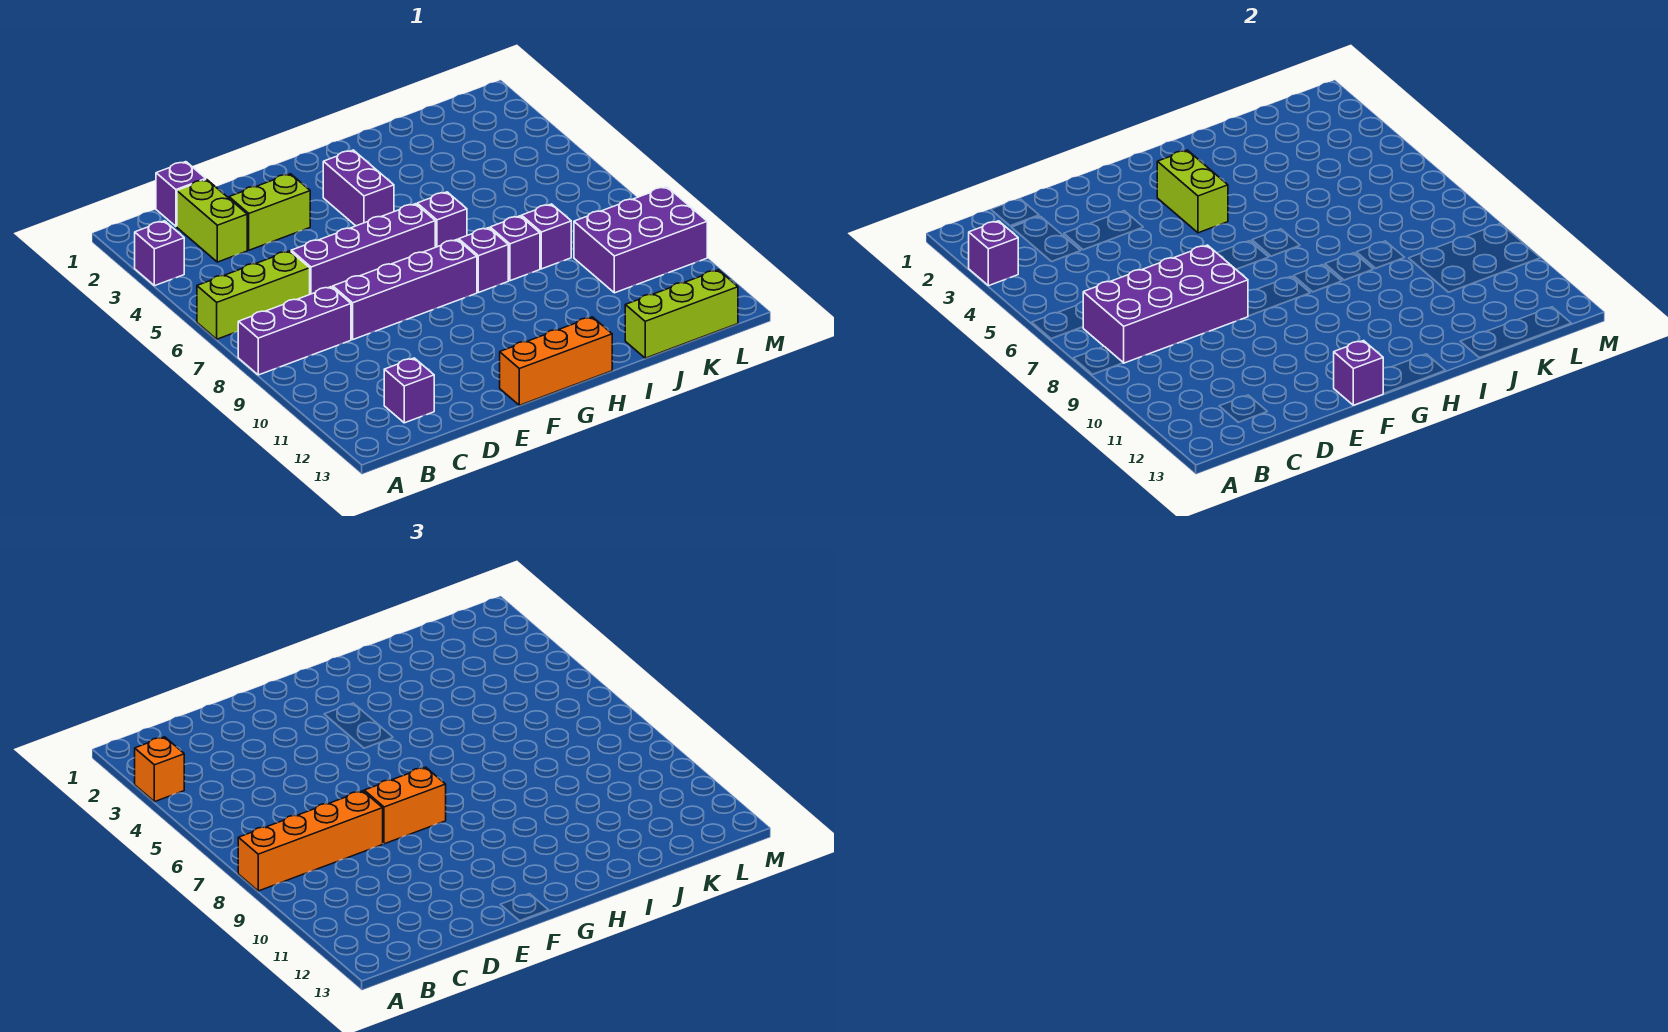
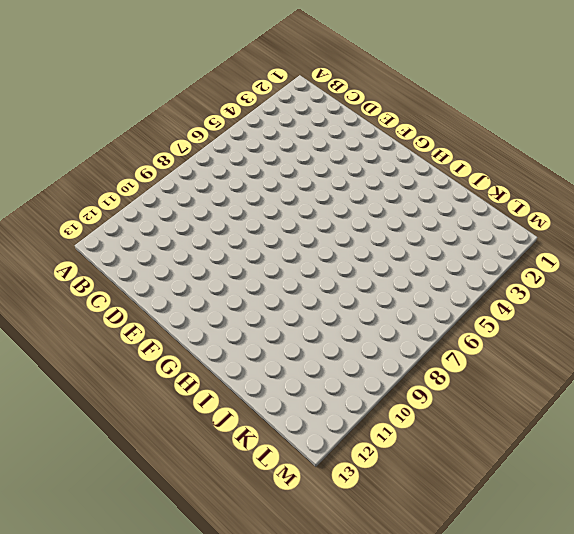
none -> purple brick A3 level 1
none -> lime brick A6:C6 level 1
none -> purple brick A8:C8 level 1

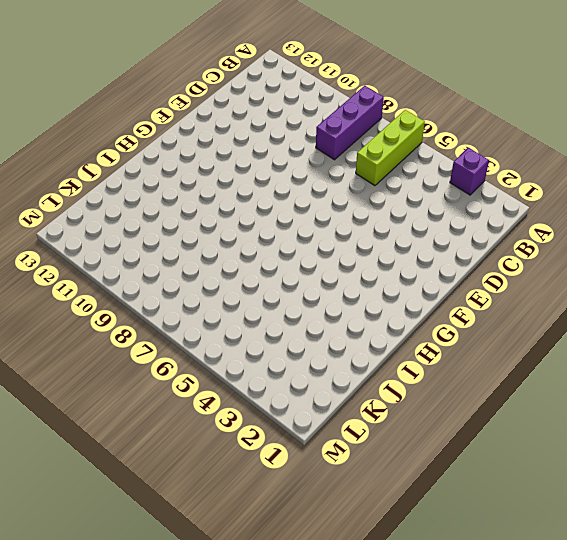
none -> purple brick C1 level 1
none -> lime brick C2:C3 level 1
none -> purple brick C12 level 1

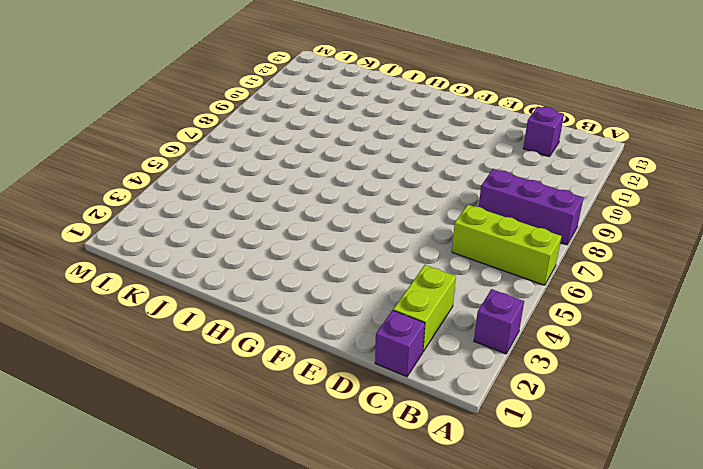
none -> lime brick D3:E3 level 1
none -> purple brick D6:G6 level 1
none -> purple brick D8:G8 level 1

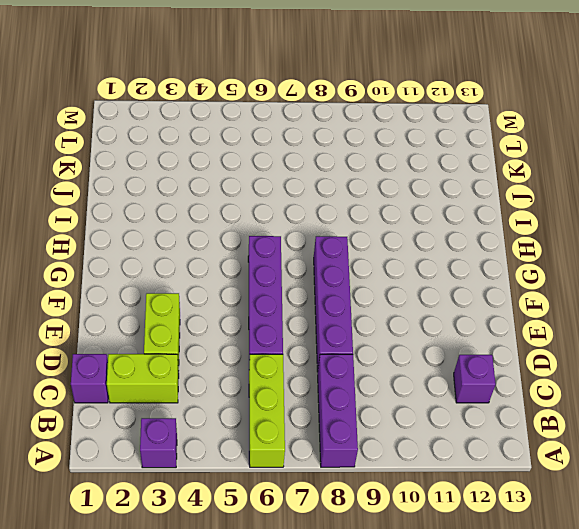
none -> orange brick F13:H13 level 1
none -> purple brick G3:G4 level 1
none -> purple brick H6 level 1

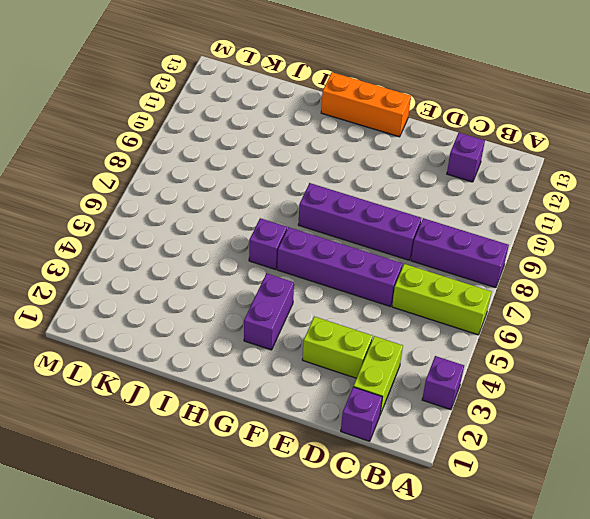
none -> purple brick H8 level 1
none -> purple brick I8 level 1
none -> purple brick J8 level 1

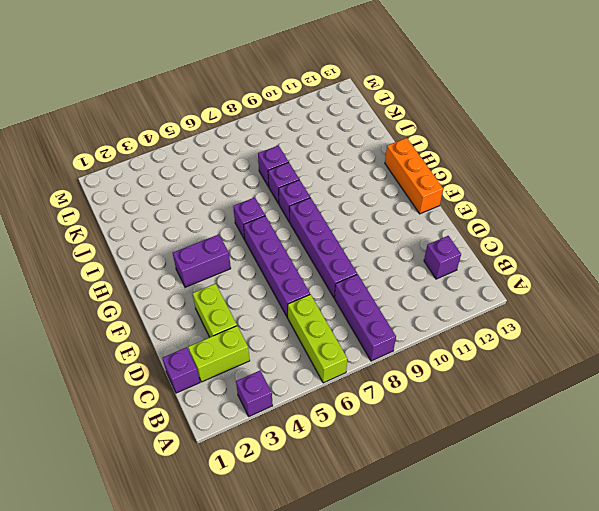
none -> lime brick J13:L13 level 1
none -> purple brick K9:M10 level 1
none -> purple brick A3 level 2

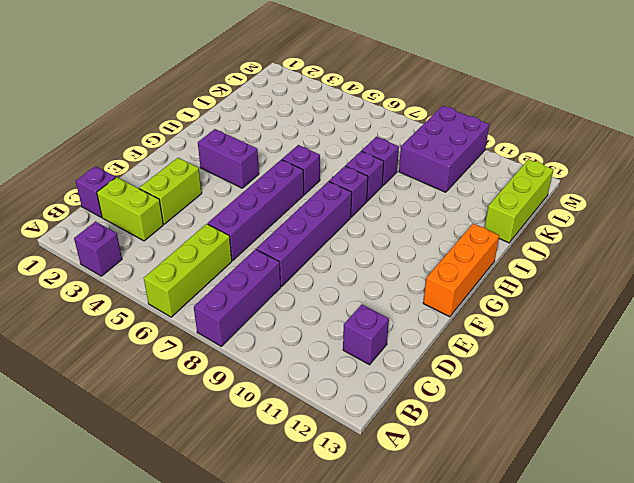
none -> purple brick A3 level 2
none -> purple brick B7:E8 level 2
none -> purple brick F13 level 2

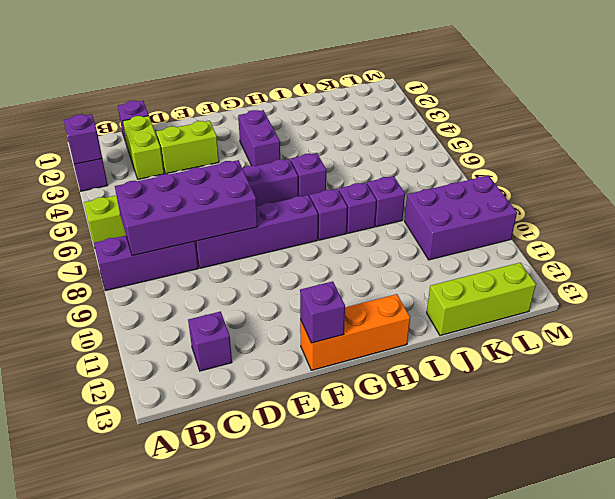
none -> lime brick G3:G4 level 2
none -> orange brick A3 level 3
none -> orange brick A8:D8 level 3

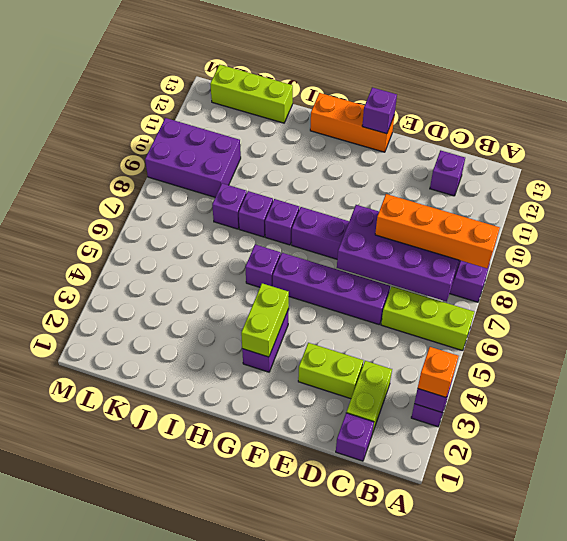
none -> orange brick E8:F8 level 3

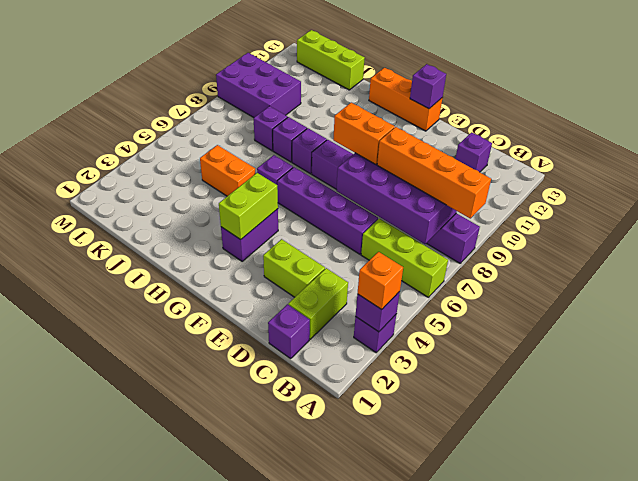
orange brick I5:J5 level 1 -> none

